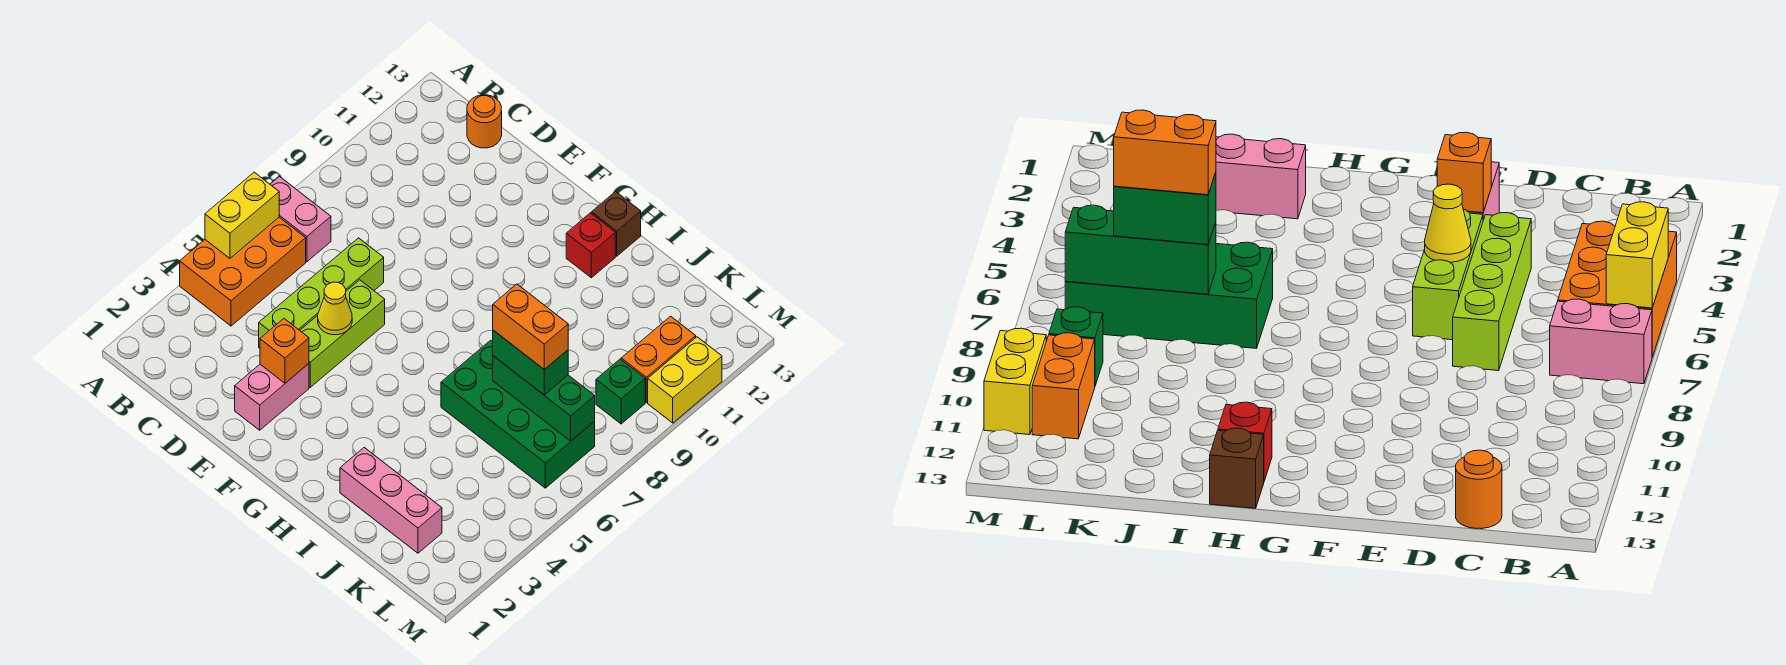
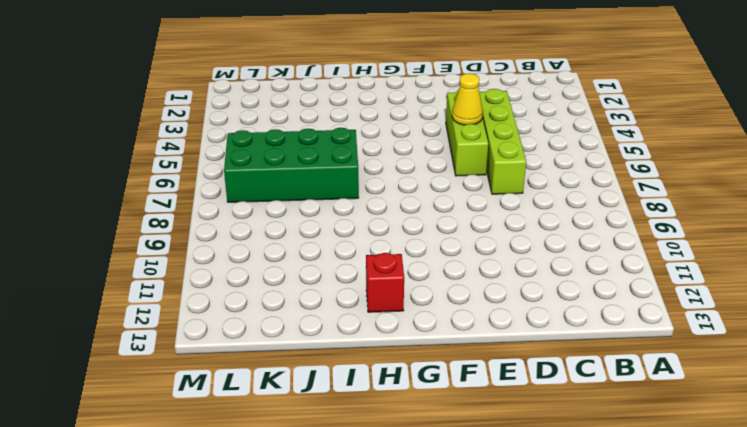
none -> orange brick A4:B6 level 1
none -> pink brick A7:B7 level 1
none -> orange round brick C13 level 1

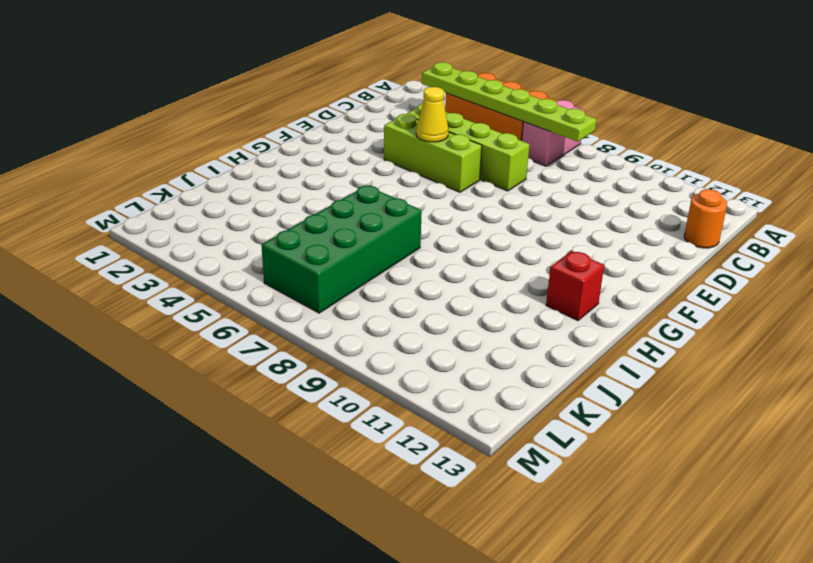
lime plate B3:B8 level 2 -> none
none -> pink brick E2:E3 level 1
none -> brown brick H13 level 1
none -> pink brick I2:K2 level 1

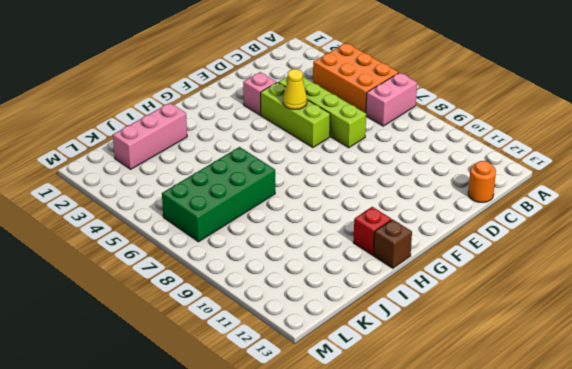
pink brick E3 level 1 -> pink brick E2:E3 level 1
none -> green brick L9 level 1
none -> orange brick L10:L11 level 1
none -> yellow brick M10:M11 level 1

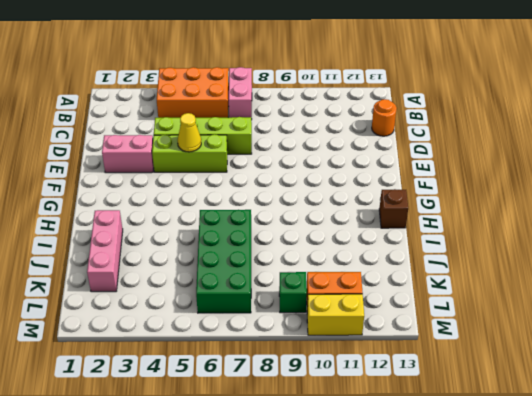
none -> red brick H12 level 1
none -> yellow brick A5:A6 level 2
none -> orange brick E3 level 2

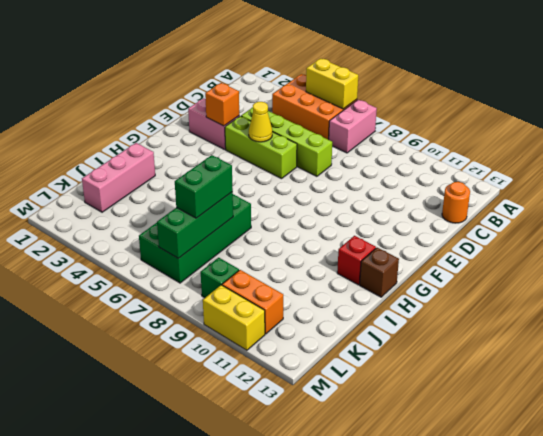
none -> orange brick J7:K7 level 4

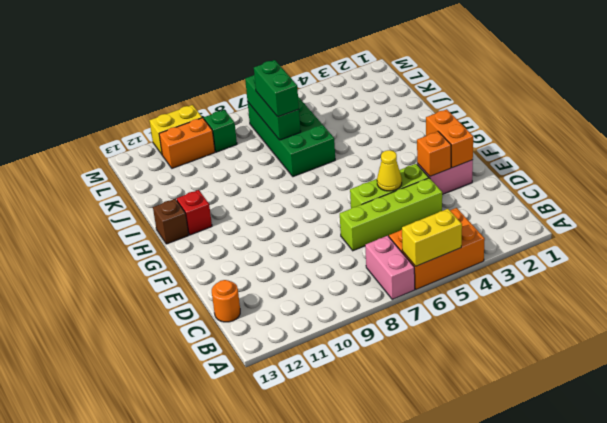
orange brick E2:F2 level 2 -> orange brick J7:K7 level 4
none -> pink brick I2:K2 level 1

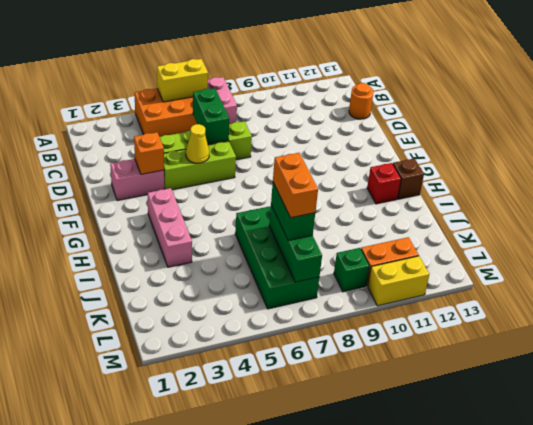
green brick C6:D6 level 2 -> none
pink brick G3:I3 level 1 -> pink brick I2:K2 level 1

